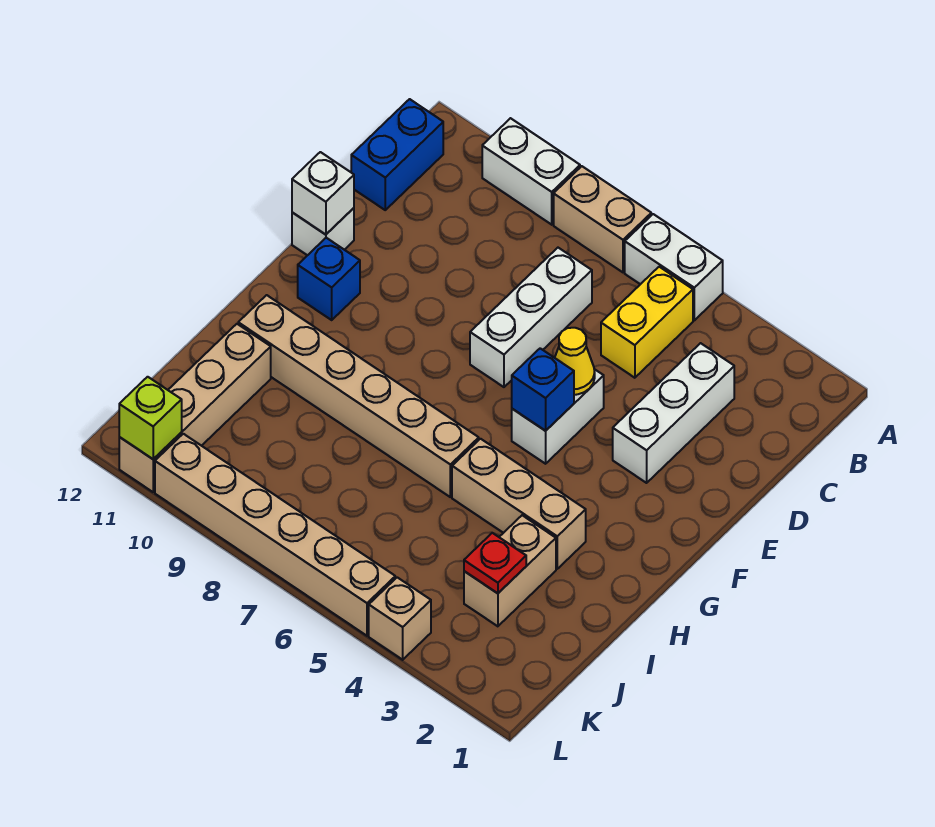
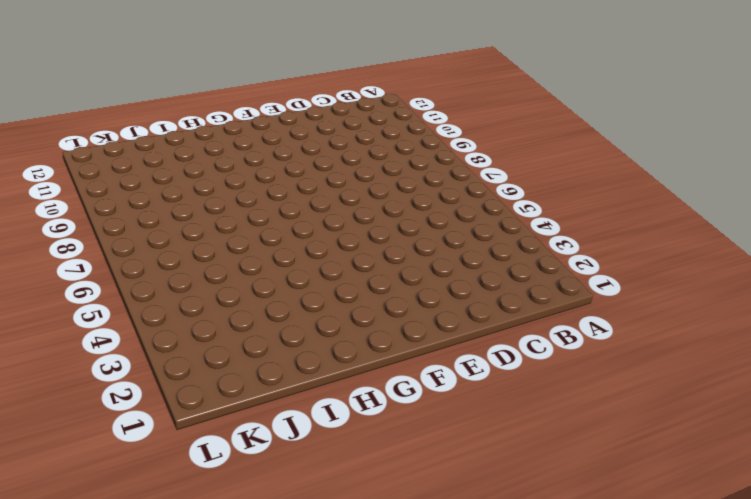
none -> white brick A5:A6 level 1
none -> tan brick A7:A8 level 1
none -> white brick A9:A10 level 1

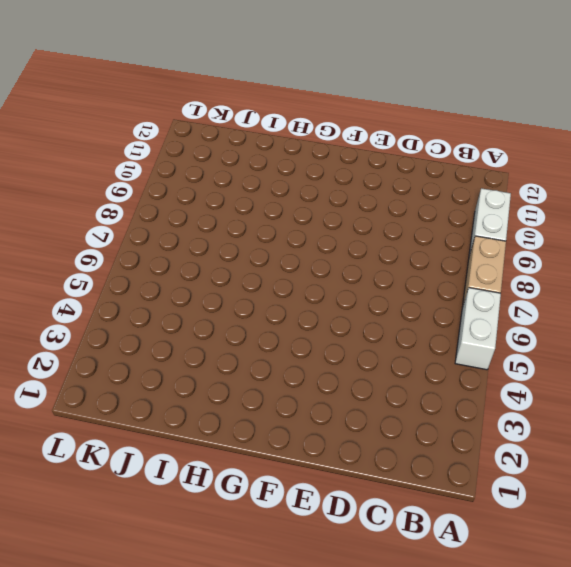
none -> yellow brick B5:C5 level 1
none -> blue brick B12:C12 level 1
none -> white brick C3:E3 level 1

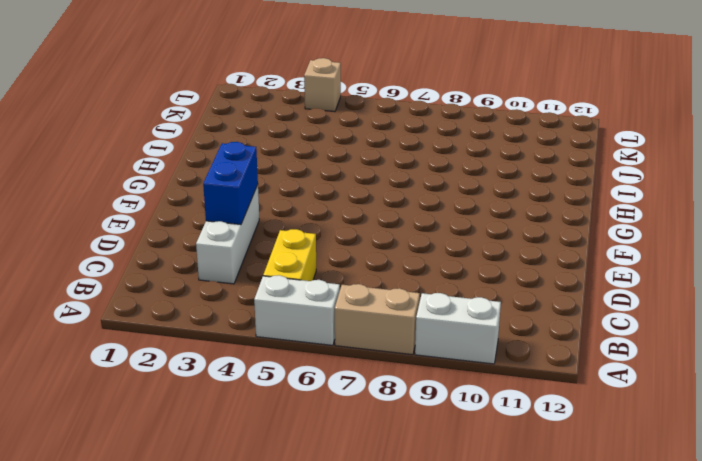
blue brick D3:E3 level 2 -> blue brick B12:C12 level 1
none -> white brick C7:E7 level 1
none -> white brick E5:F5 level 1
none -> white brick E12 level 1

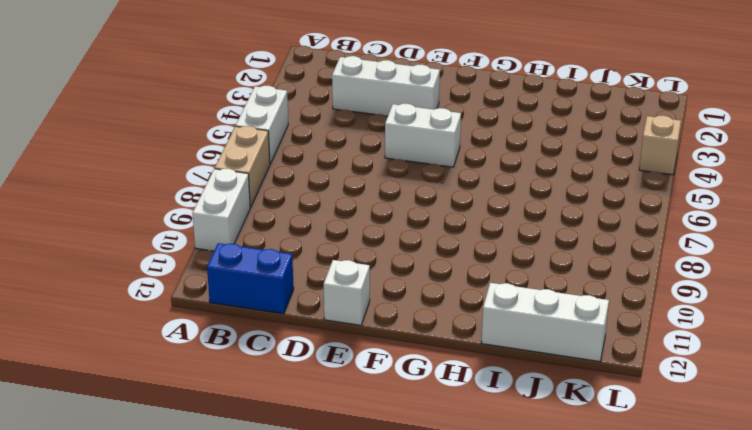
white brick I12:K12 level 1 -> white brick C7:E7 level 1
none -> yellow brick B5:C5 level 1
none -> blue brick F11 level 1
none -> tan brick H3:H5 level 1

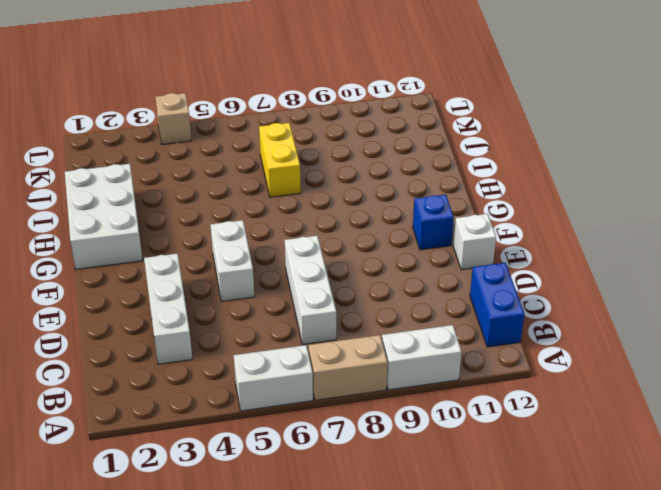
white brick G1:I2 level 1 -> none
yellow brick I7:J7 level 1 -> yellow brick B5:C5 level 1
none -> tan brick H3:H5 level 1
none -> tan brick H6:H11 level 1
none -> tan brick I3:J3 level 1

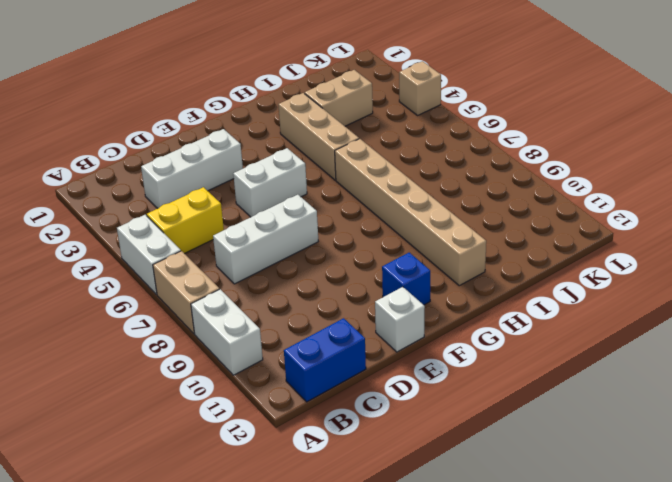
none -> tan brick I11:L11 level 1
none -> tan brick L5:L10 level 1
none -> yellow cone E5 level 2

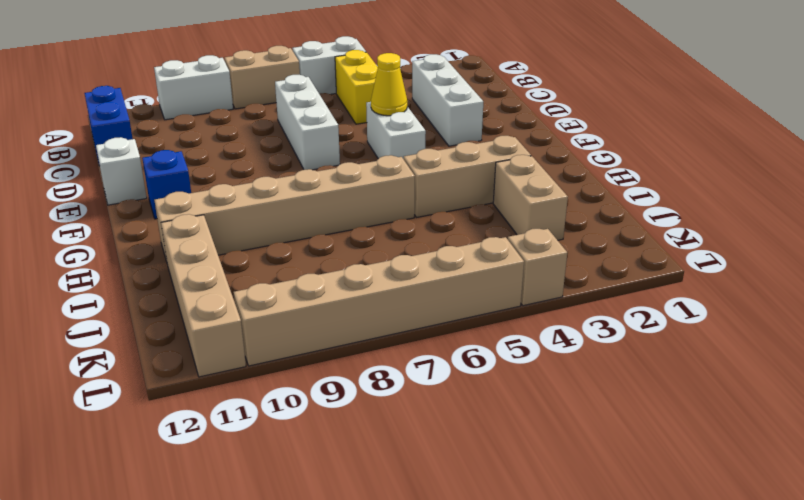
none -> white brick E12 level 2
none -> blue brick F5 level 2
none -> red plate J3 level 2

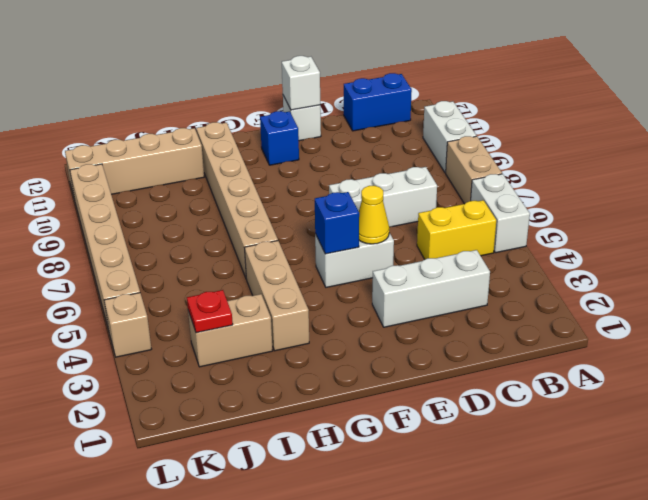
none -> lime brick L11 level 2

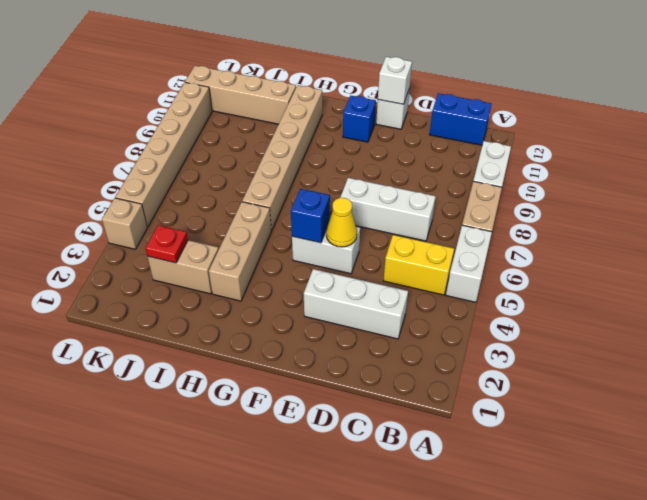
none -> lime brick L11 level 2

